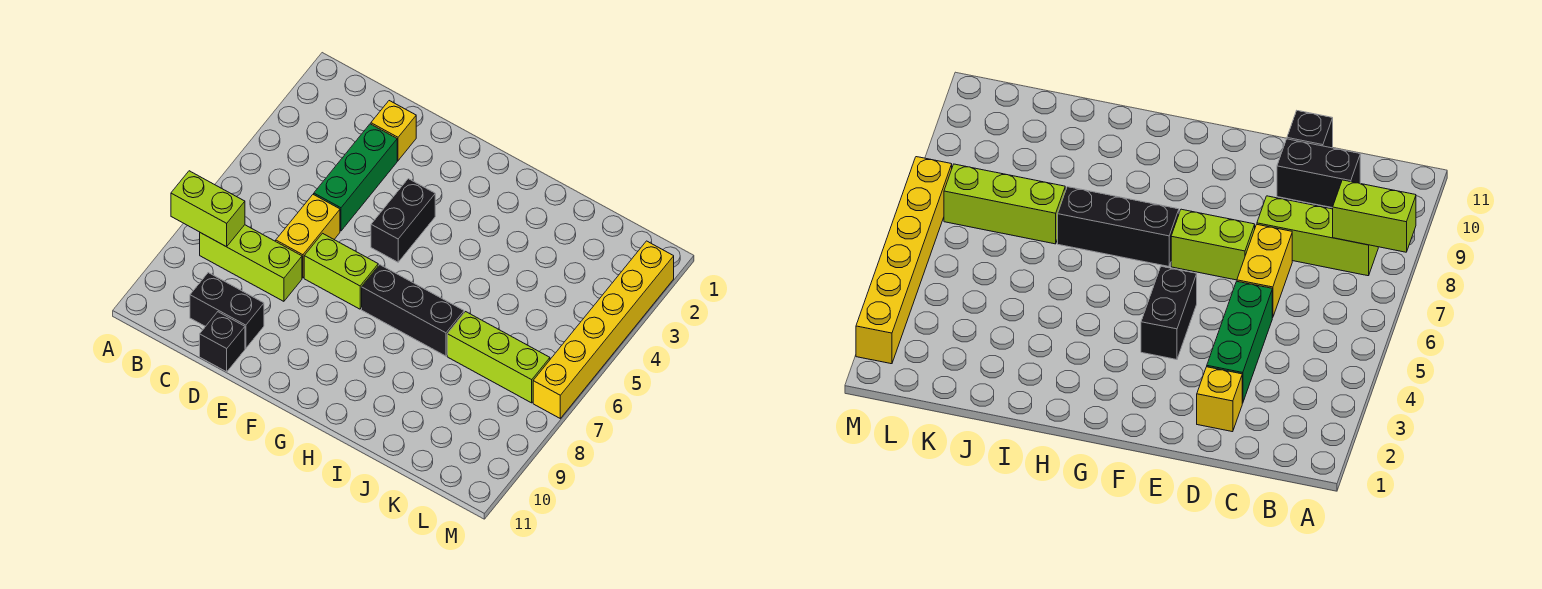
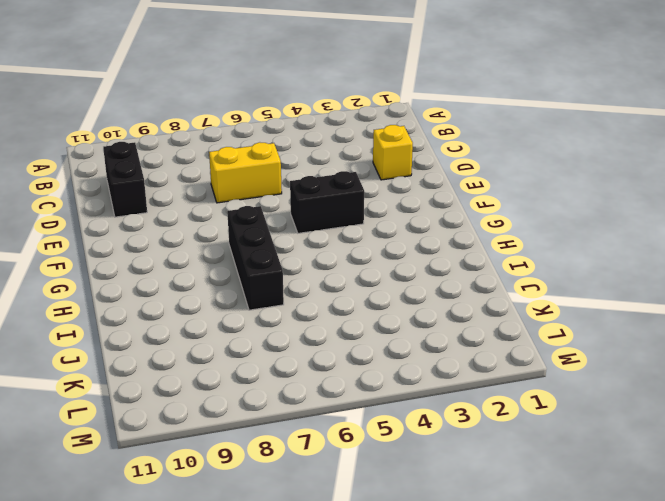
none -> lime brick B8:D8 level 1
none -> green brick D3:D5 level 1
none -> black brick D11 level 1

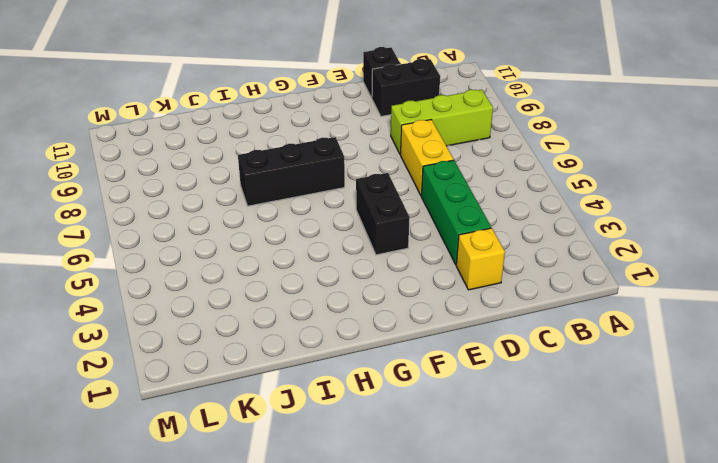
none -> lime brick E7:F7 level 1
none -> lime brick J7:L7 level 1
none -> yellow brick M2:M7 level 1

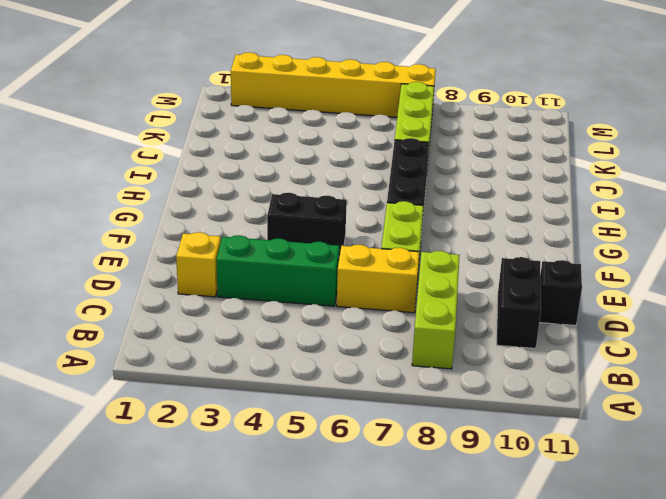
none -> lime brick A8:B8 level 2

